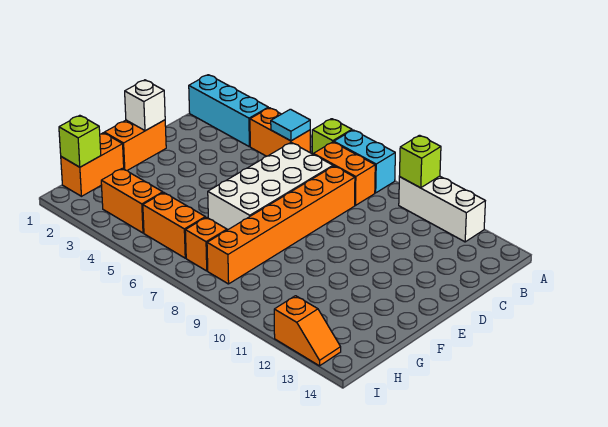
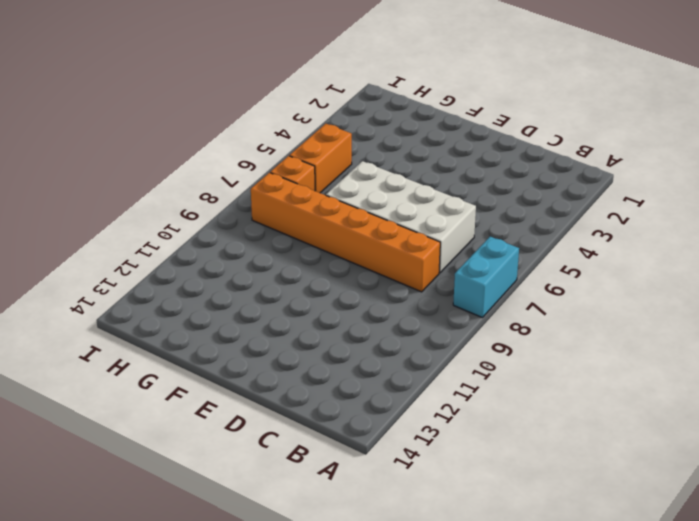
none -> lime brick A6 level 1
none -> white brick A10:A12 level 1
none -> cyan brick B1:B3 level 1

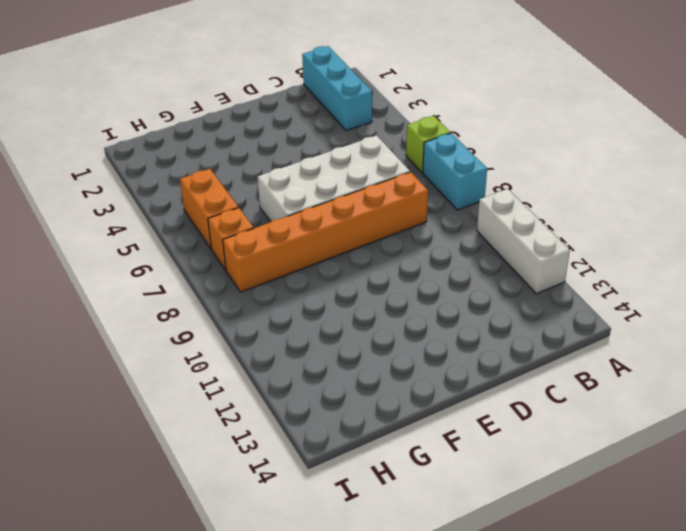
none -> orange brick B4:B5 level 1
none -> orange brick B7:B8 level 1
none -> orange brick E1:F1 level 1

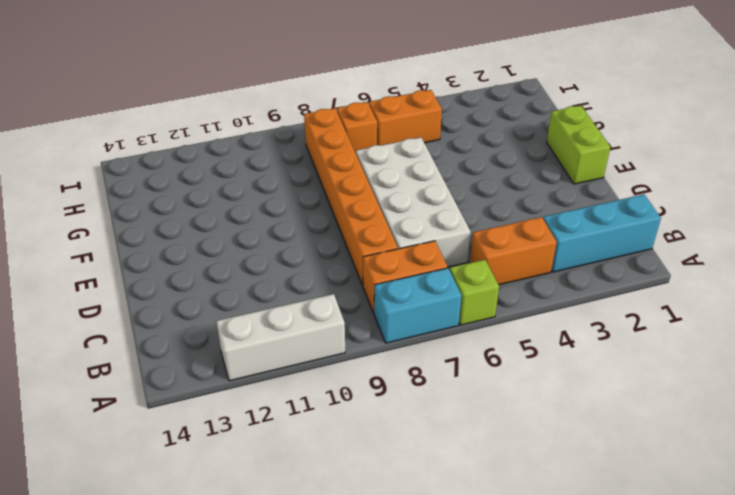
lime brick E1:F1 level 1 -> orange brick E1:F1 level 1
none -> orange brick G1:H1 level 1
none -> orange brick H3:H4 level 1
none -> orange slope I12:I13 level 1 top 12

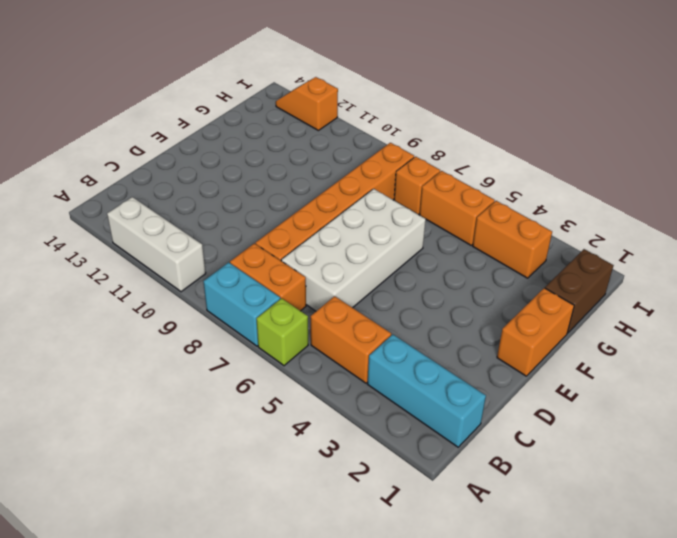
brown brick G1:H1 level 1 -> orange brick G1:H1 level 1
none -> lime brick A10 level 2
none -> cyan tile B5 level 2
none -> white brick E1 level 2

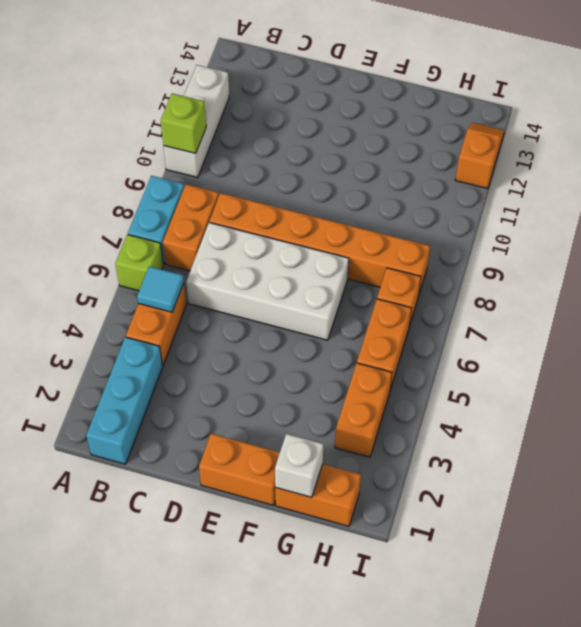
white brick G1 level 2 -> white brick E1 level 2
none -> lime brick H1 level 2

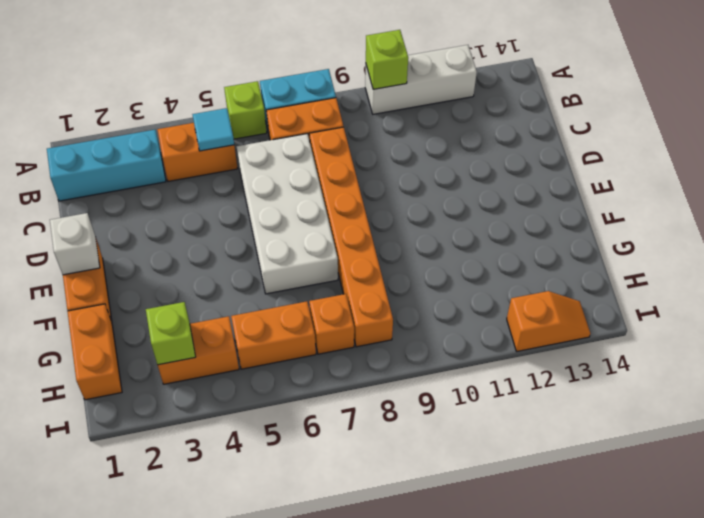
lime brick H3 level 2 -> lime brick H1 level 2

